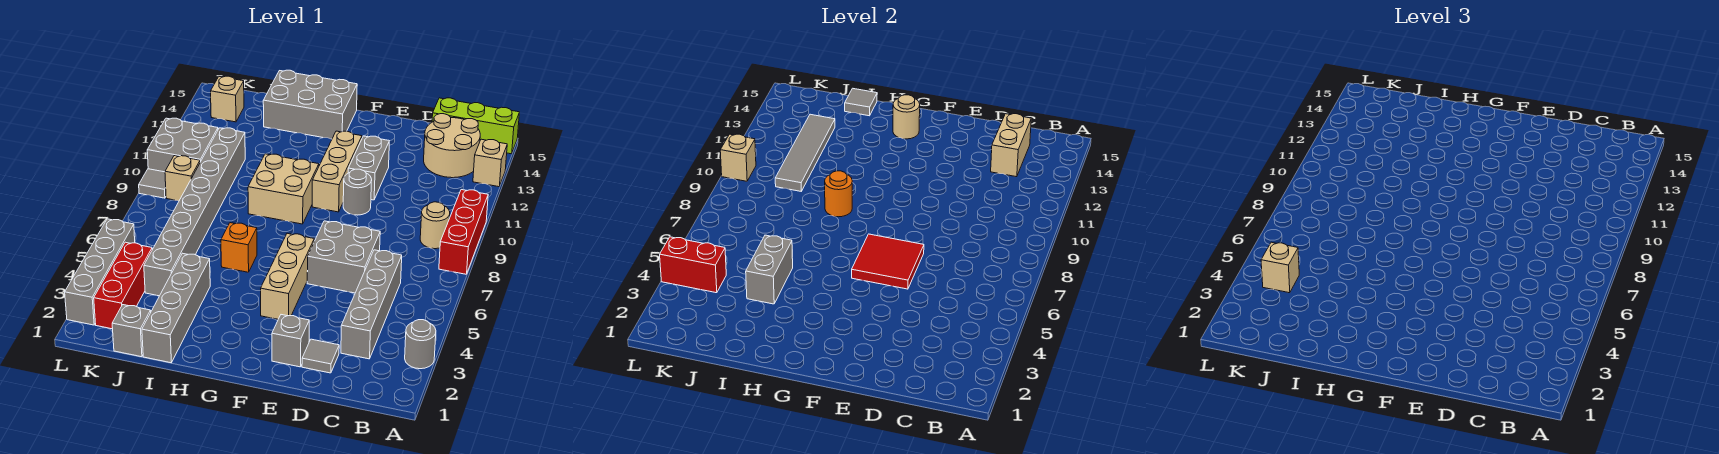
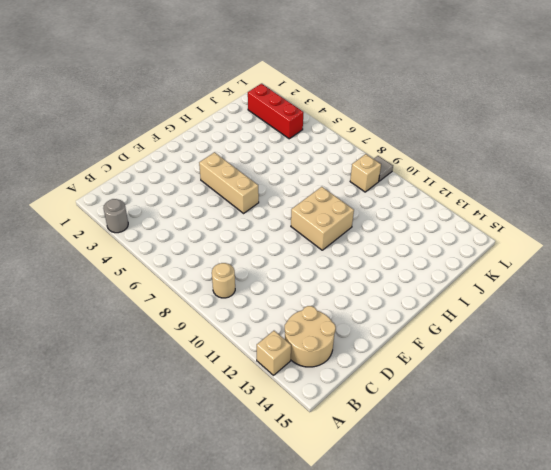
none -> red brick A8:A10 level 1
none -> lime brick A15:C15 level 1
none -> grey brick C3:C6 level 1
none -> grey tile D2 level 1

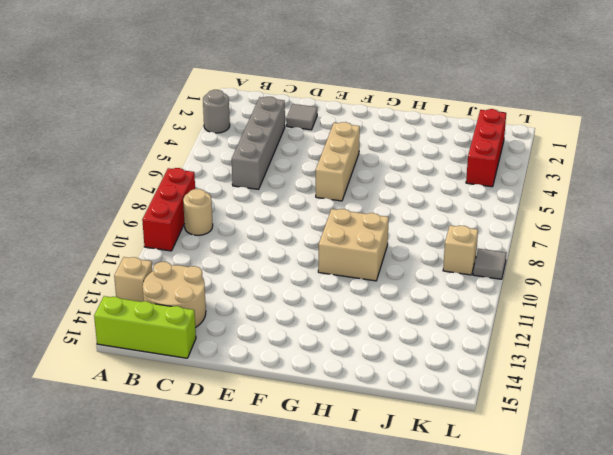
none -> grey brick D6:E7 level 1
none -> grey brick E2 level 1
none -> grey round brick E10 level 1
none -> grey brick E11:E12 level 1

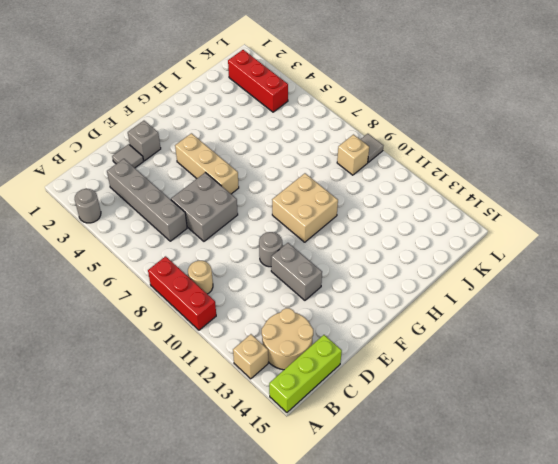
none -> tan brick F10:F12 level 1
none -> grey brick G14:I15 level 1
none -> orange brick H6 level 1
none -> grey brick I1:I4 level 1

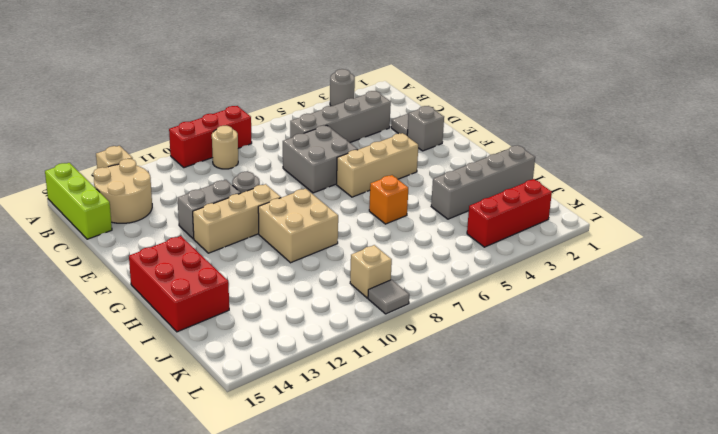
red brick G14:I15 level 1 -> grey brick G14:I15 level 1
none -> grey brick J1 level 1
none -> grey brick J4:J11 level 1
none -> grey brick K10:L11 level 1
none -> tan brick K14 level 1

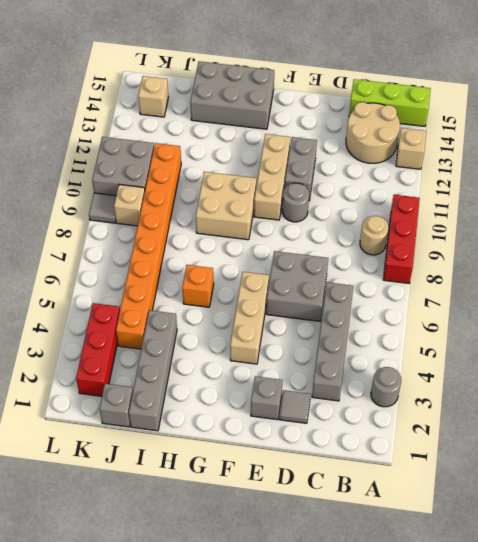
orange brick J4:J11 level 1 -> grey brick J4:J11 level 1
none -> grey brick L2:L5 level 1
none -> tan brick C13:C14 level 2
none -> red tile E6:F7 level 2
none -> tan round brick G14 level 2

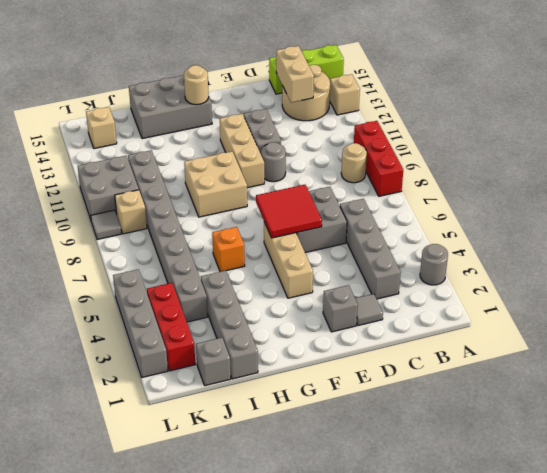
none -> orange round brick H9 level 2
none -> grey brick I4:I5 level 2
none -> grey tile I15 level 2
none -> grey tile J10:J13 level 2

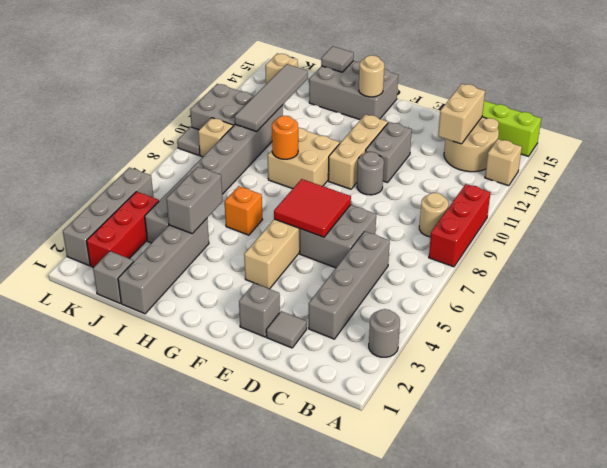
none -> red brick K4:L4 level 2
none -> tan brick L10 level 2
none -> tan brick K4 level 3

